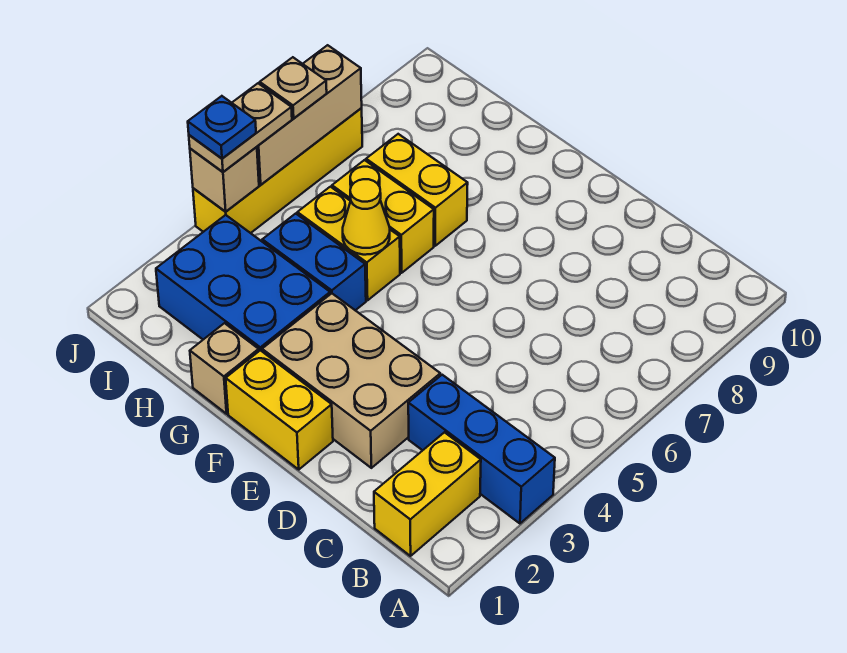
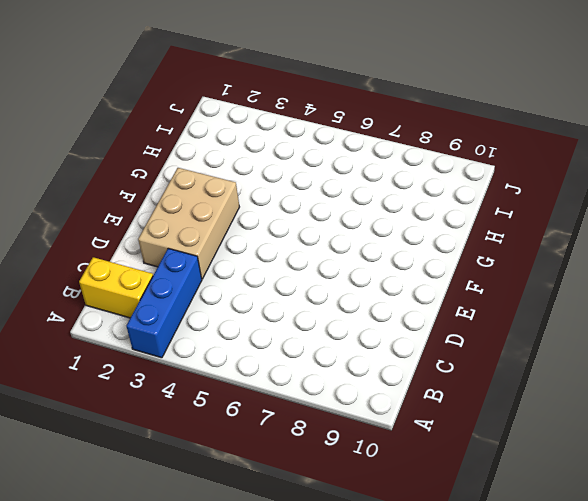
none -> yellow brick E1:F1 level 1
none -> tan brick G1 level 1
none -> blue brick G2:I3 level 1

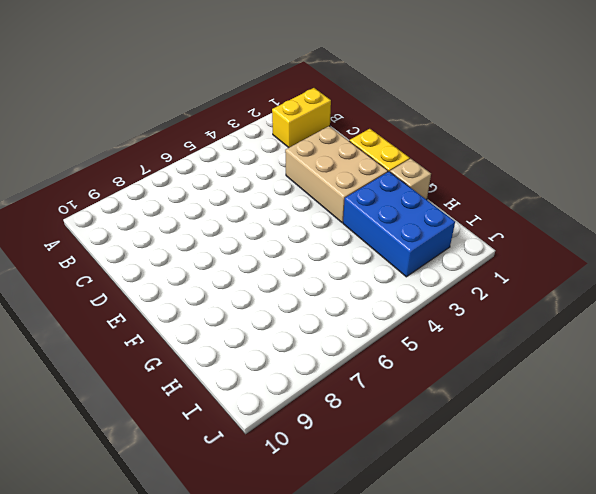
none -> blue brick A3:C3 level 1
none -> blue brick G4:H4 level 1
none -> yellow brick G5:H5 level 1

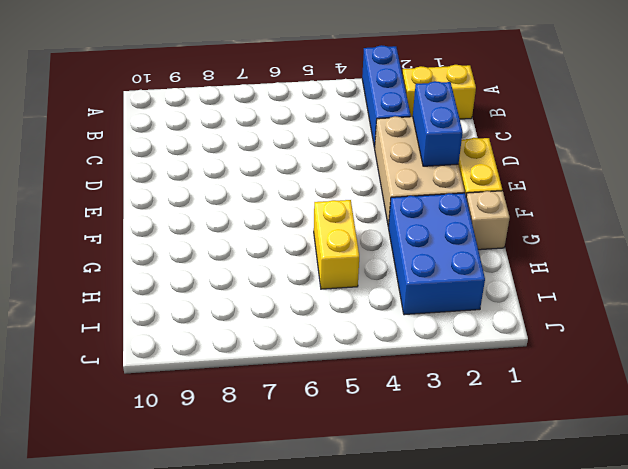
blue brick D2:E2 level 2 -> blue brick G4:H4 level 1
none -> yellow brick G6:H6 level 1
none -> yellow brick G7:H7 level 1
none -> yellow brick J4:J7 level 1

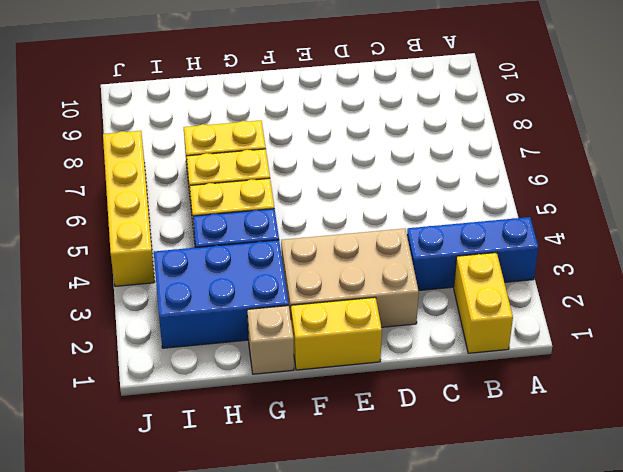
none -> yellow cone G5 level 2
none -> tan brick J4 level 2
none -> tan brick J5:J7 level 2

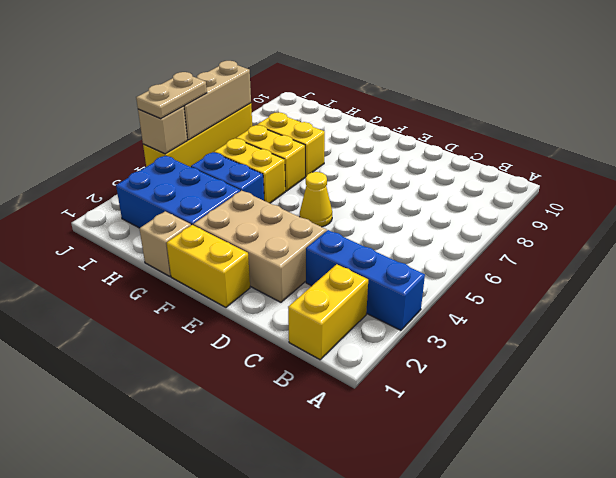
yellow cone E5 level 1 -> yellow cone G5 level 2
none -> tan plate J6 level 3
none -> blue plate J4 level 4

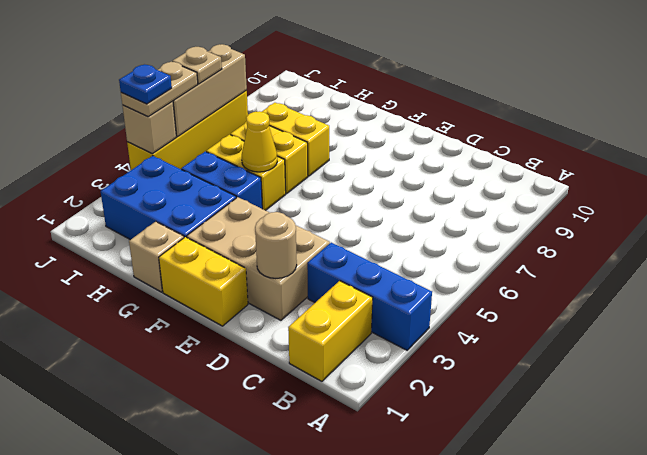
tan round brick D2 level 2 -> none

